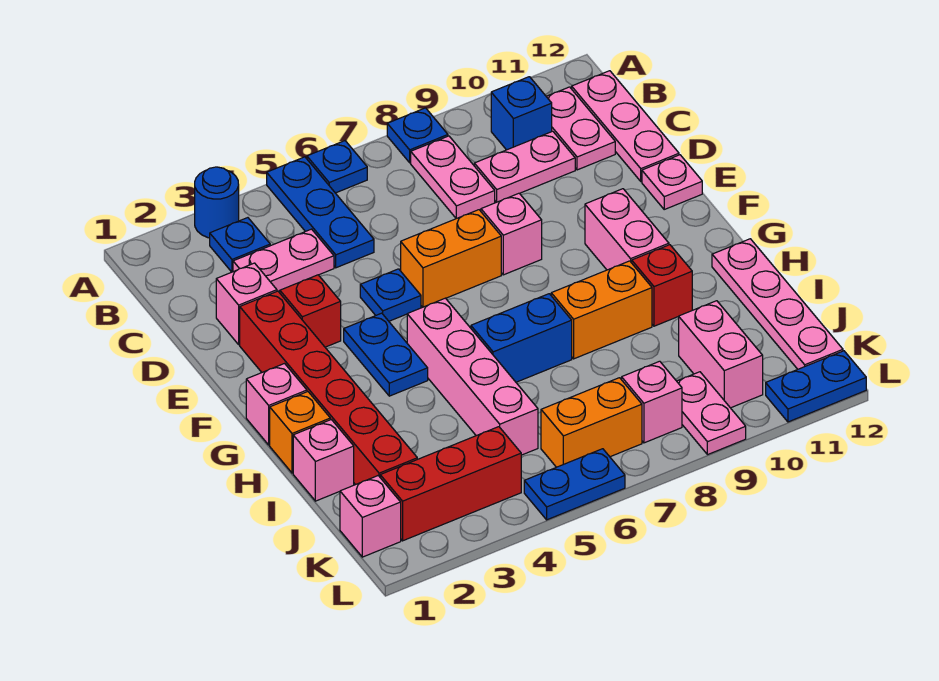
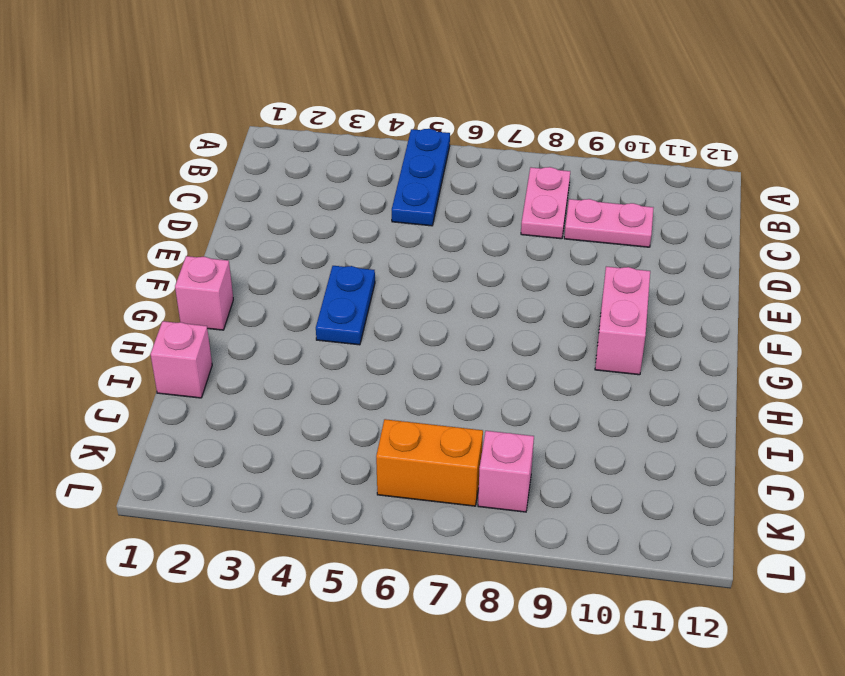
none -> blue round brick A3 level 1
none -> blue plate A6 level 1
none -> blue plate A8 level 1
none -> blue plate B3 level 1

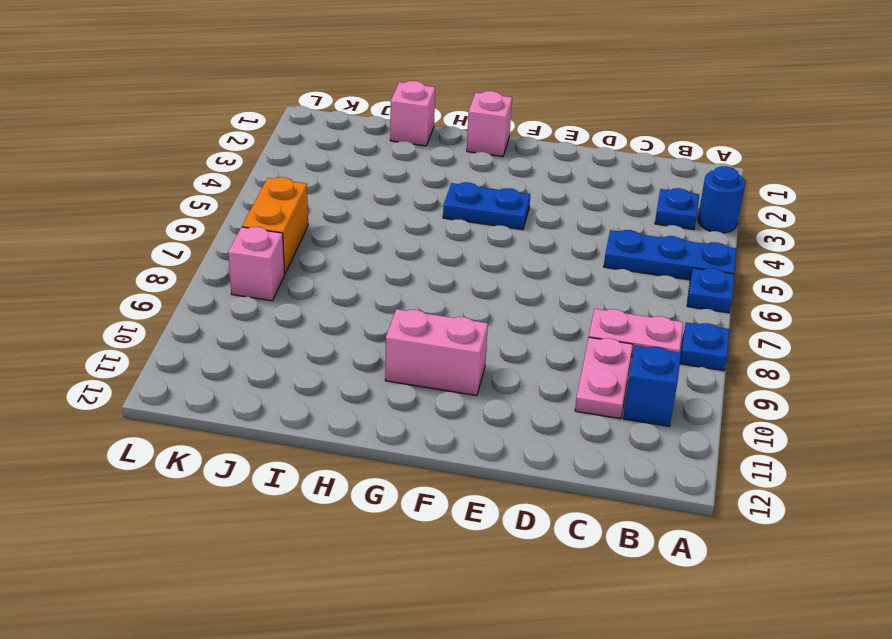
none -> pink plate B11:C11 level 1
none -> pink plate B12:D12 level 1
none -> pink plate C3:C4 level 1
none -> pink brick D2 level 1

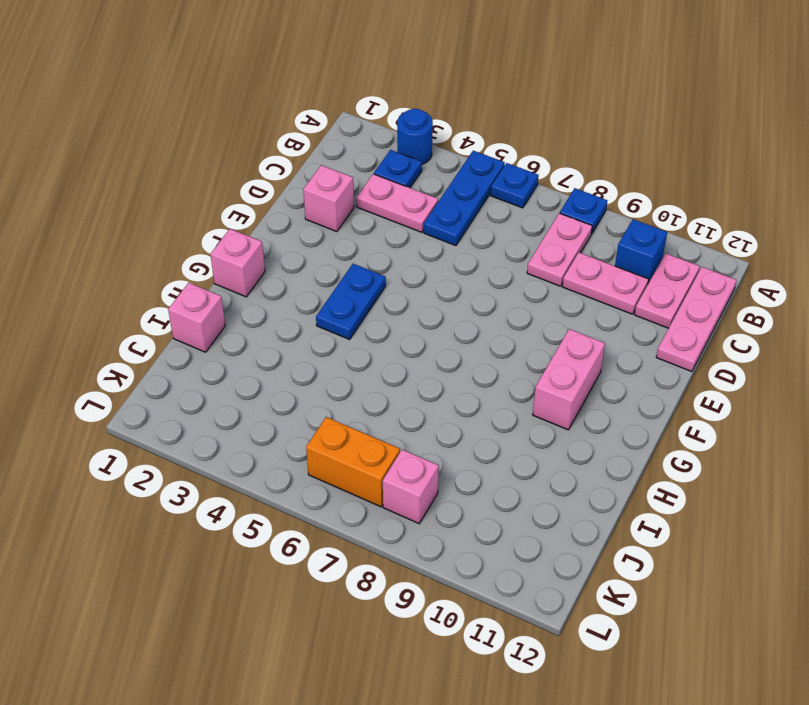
none -> red brick E2:J2 level 1
none -> red brick E3 level 1
none -> blue plate E5 level 1
none -> orange brick E6:E7 level 1

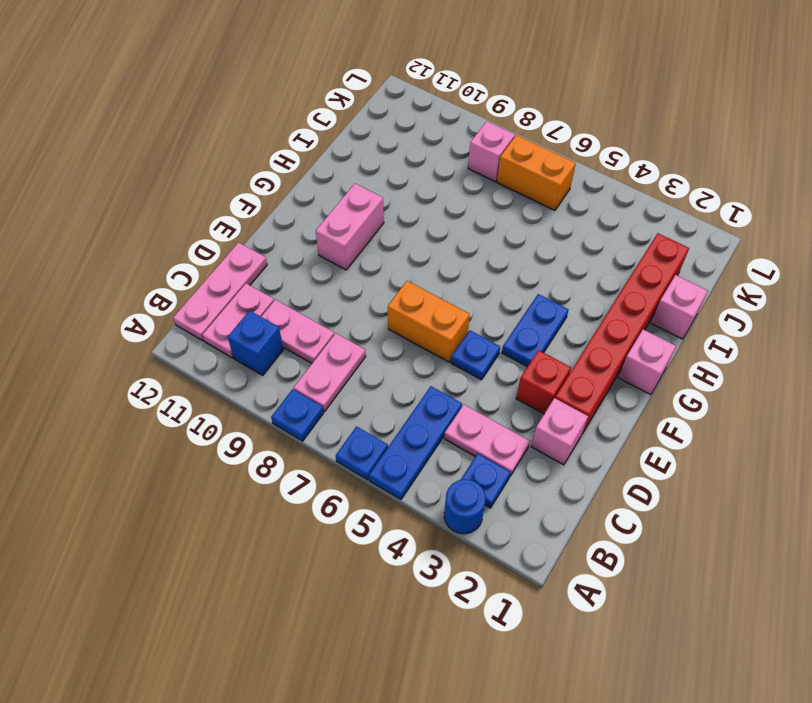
none -> pink brick E8 level 1
none -> pink plate E12 level 1
none -> pink brick G5:J5 level 1
none -> orange brick H1 level 1

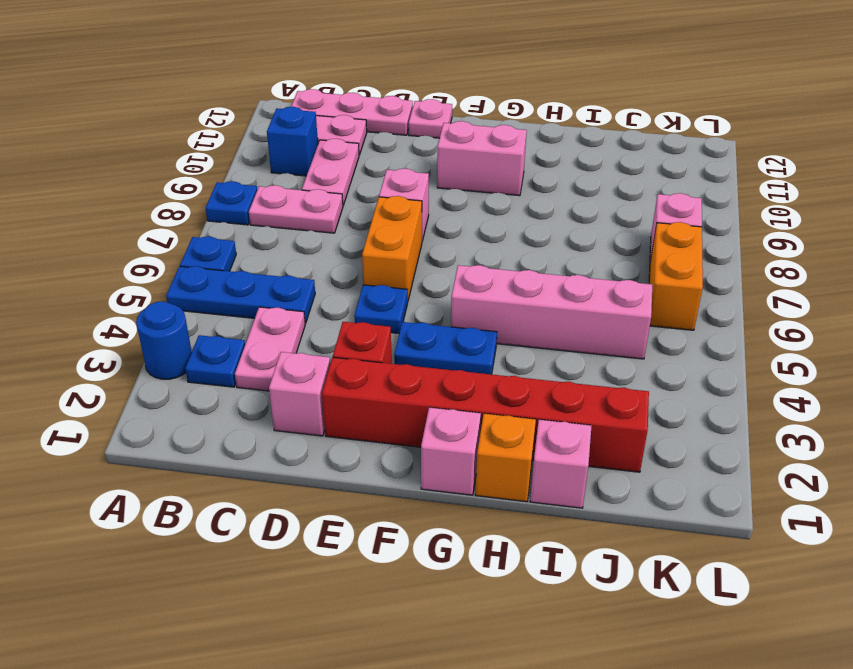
none -> blue brick H6:H7 level 1
none -> orange brick H8:H9 level 1
none -> red brick H10 level 1
none -> pink plate H12:K12 level 1

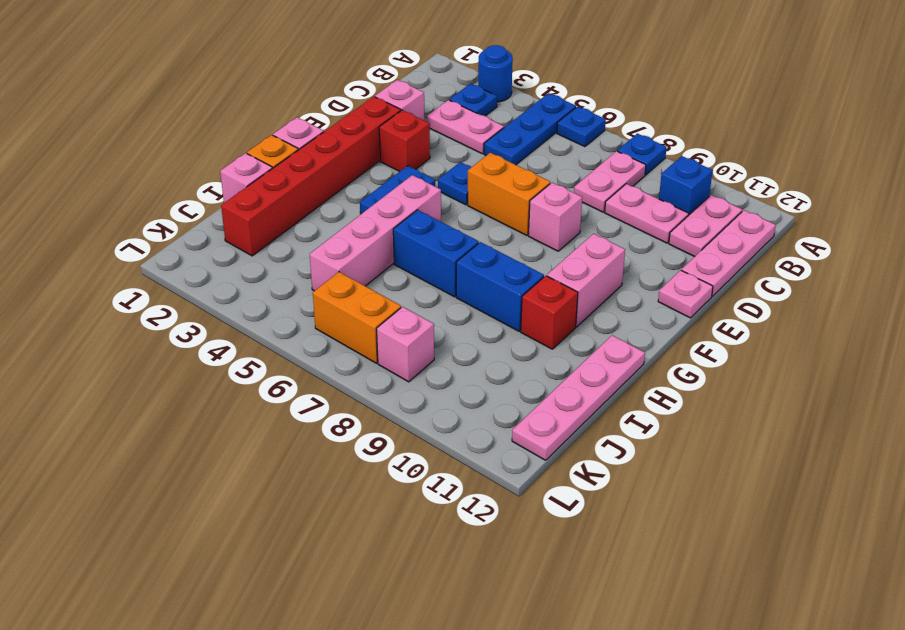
blue brick H8:H9 level 1 -> orange brick H8:H9 level 1
none -> pink brick J10:K10 level 1
none -> pink brick K1 level 1
none -> red brick K2:K4 level 1
none -> pink plate K9:L9 level 1

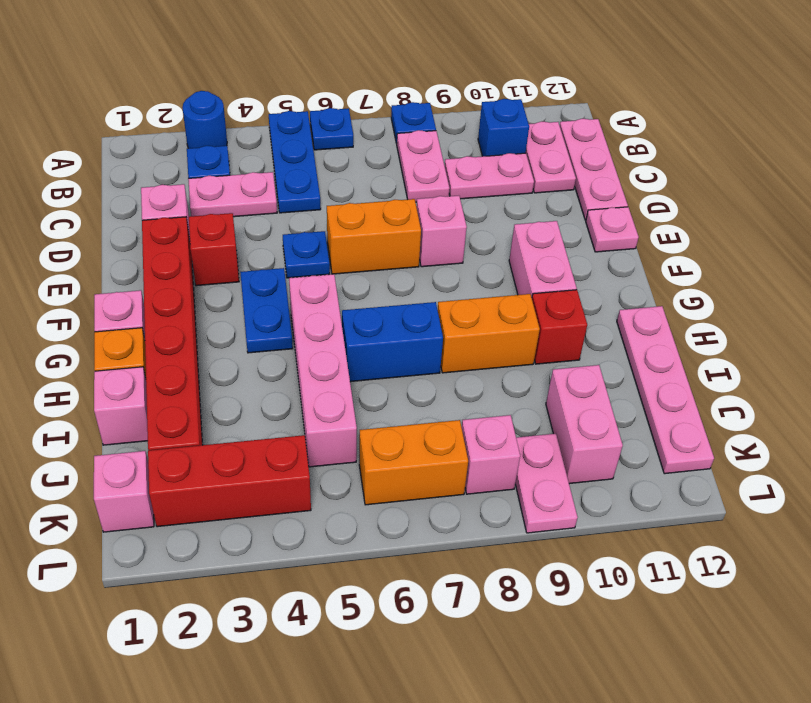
none -> blue plate L5:L6 level 1
none -> blue plate L11:L12 level 1

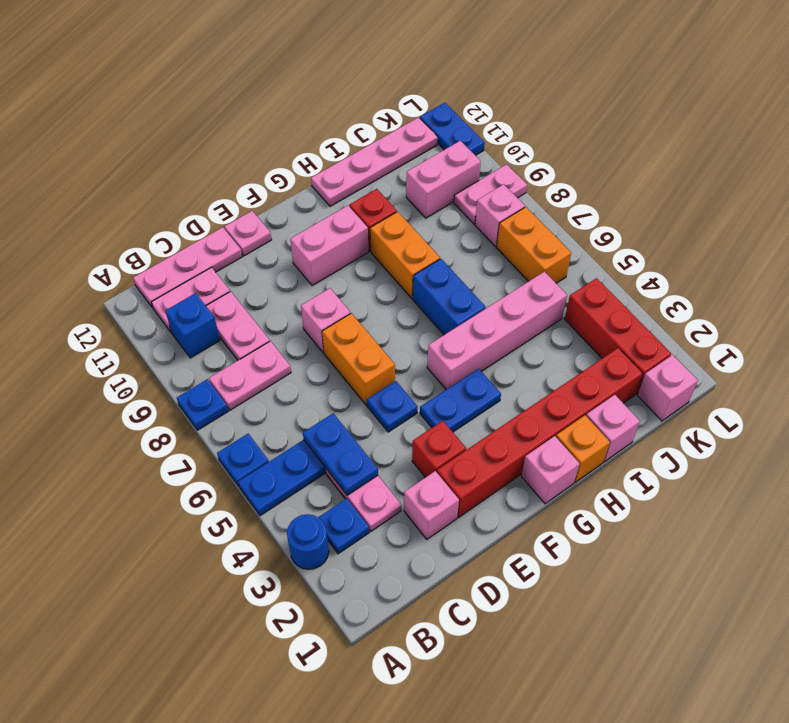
blue plate C4:C5 level 2 -> blue plate L5:L6 level 1

